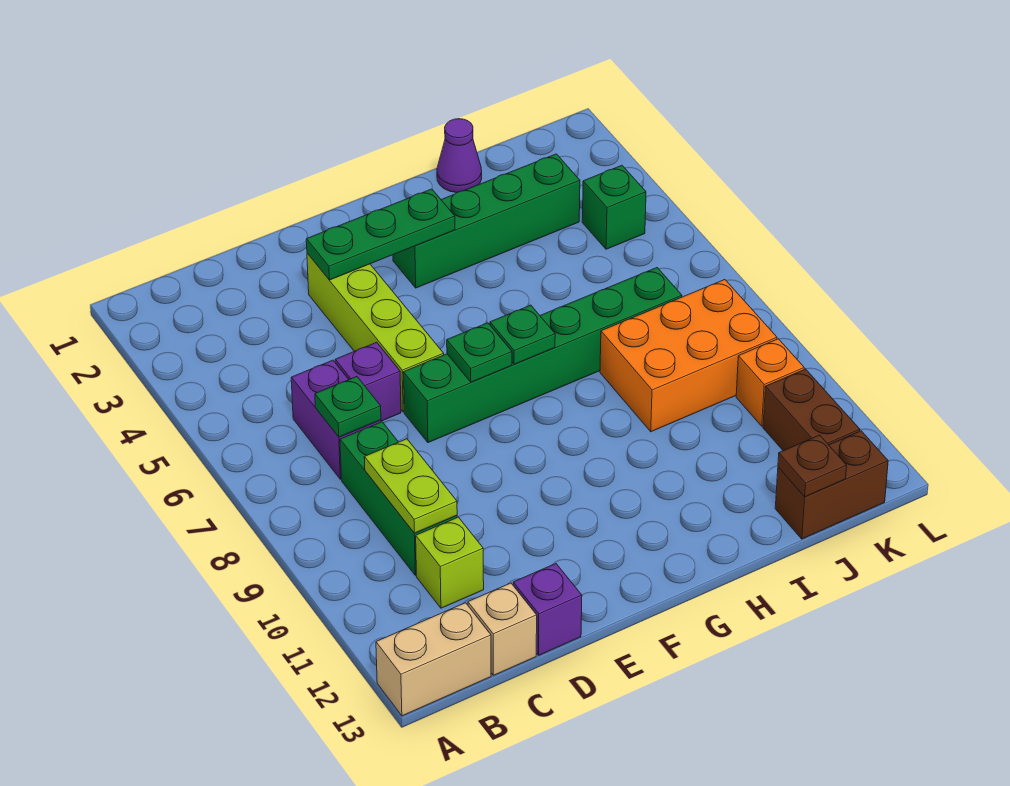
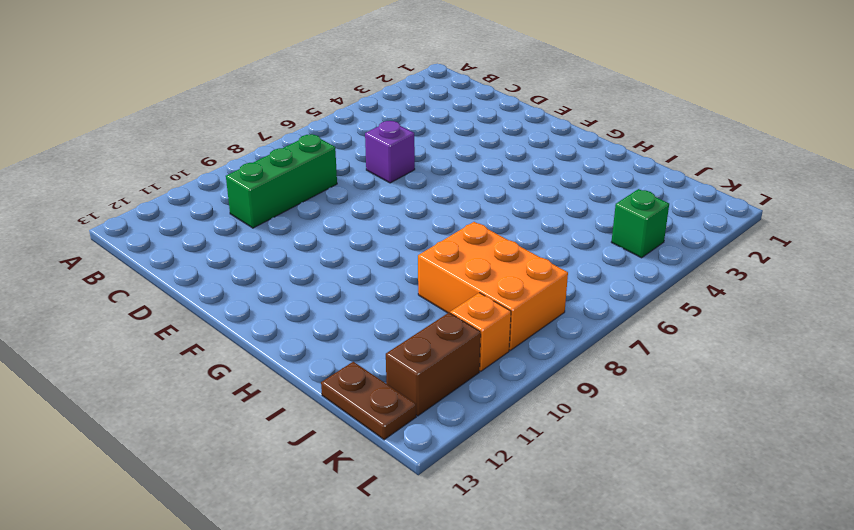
brown plate J13:K13 level 1 -> brown brick J13:K13 level 1
none -> tan brick A13:B13 level 1
none -> purple brick C6:C7 level 1
none -> lime brick C11 level 1

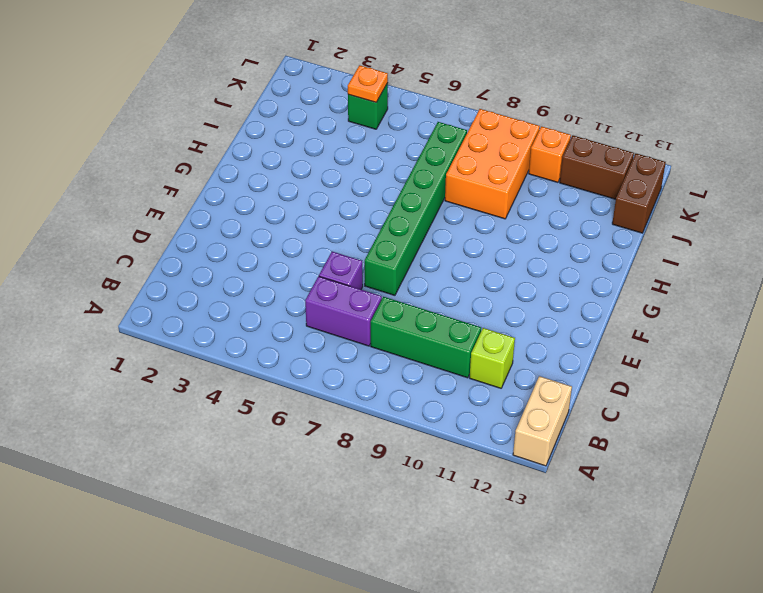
orange plate K4 level 2 -> none
none -> tan brick C13 level 1
none -> purple brick D13 level 1
none -> lime brick E3:E6 level 1

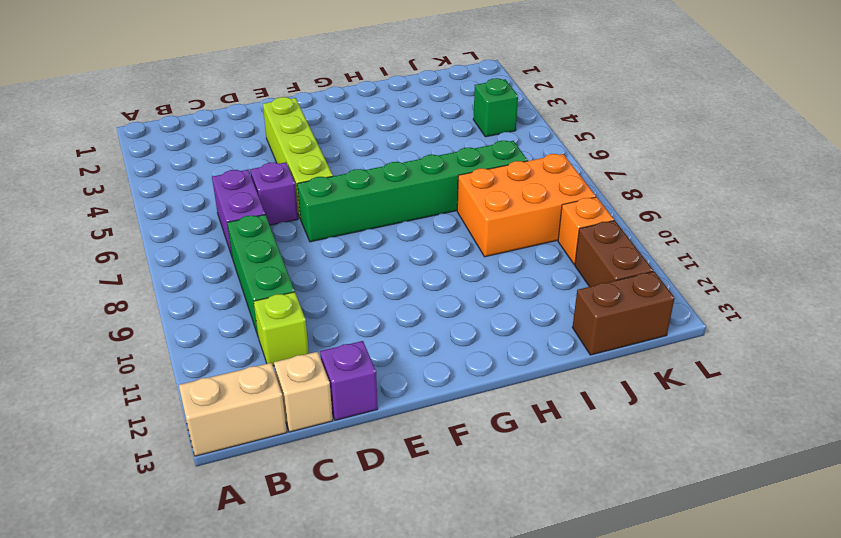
none -> green brick G3:J3 level 1
none -> purple cone I1 level 1
none -> green plate C7 level 2

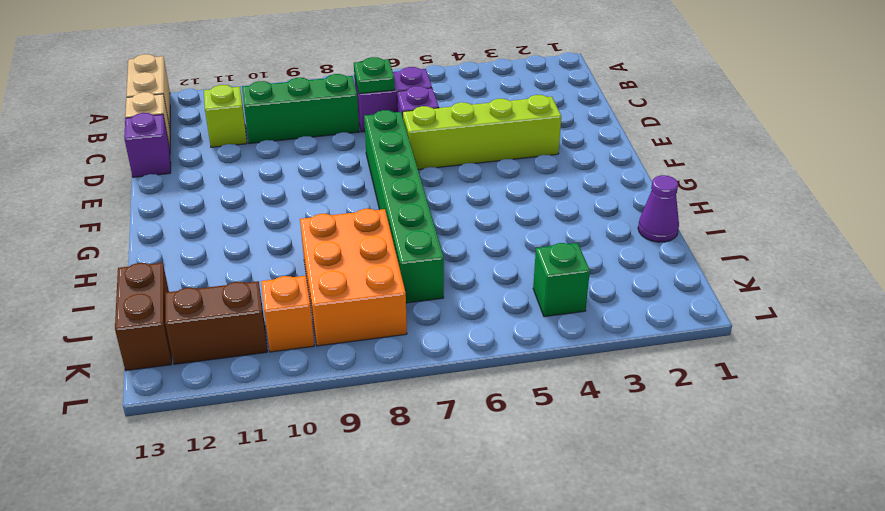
none -> green brick G3:J3 level 1
none -> lime plate C9:C10 level 2
none -> green plate E3:G3 level 2

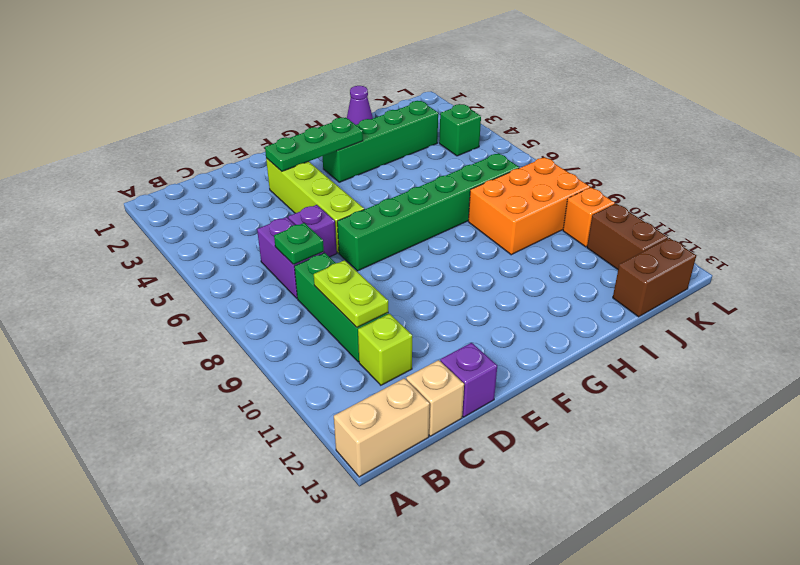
none -> green plate F7 level 2
none -> green plate G7 level 2
none -> brown plate J13 level 2

